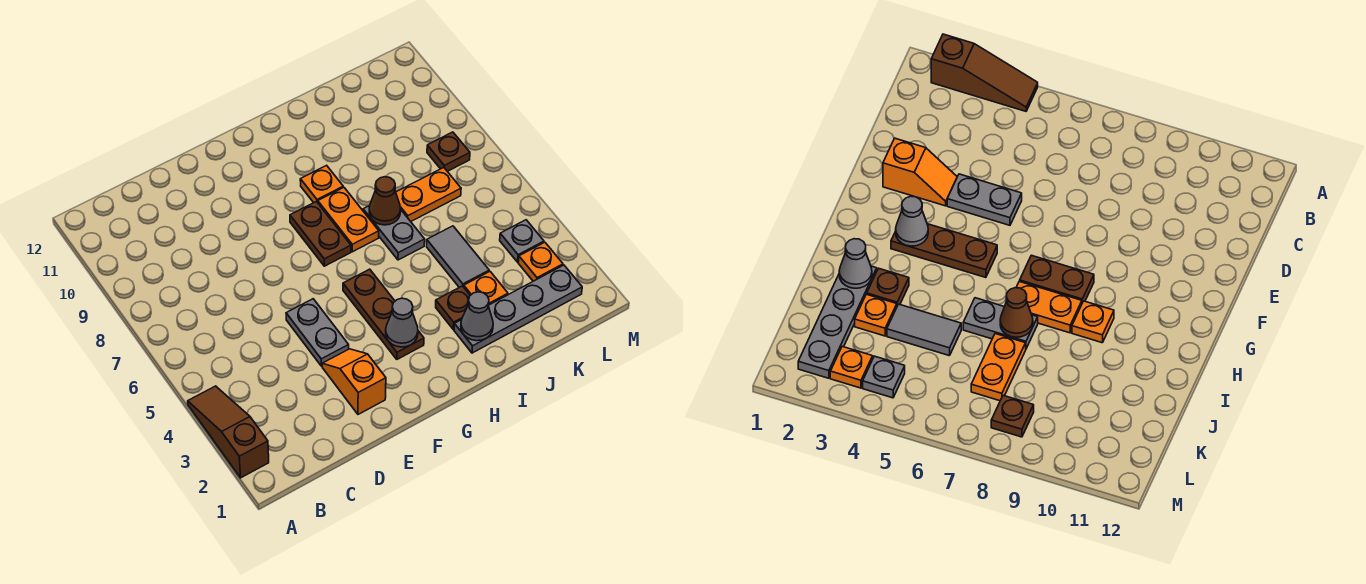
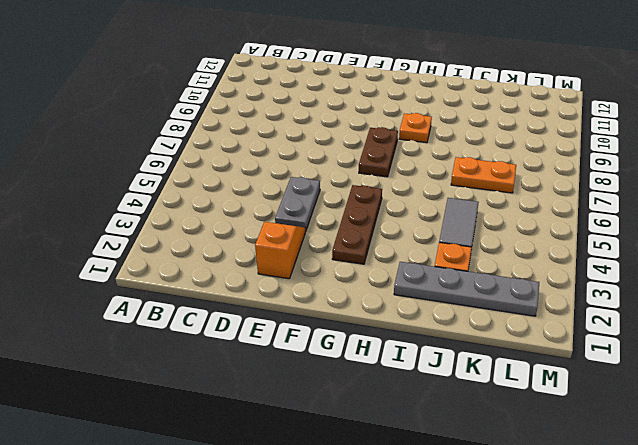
none -> brown slope A2:A4 level 1 top 2
none -> orange plate H7:H8 level 1
none -> brown plate I3 level 1

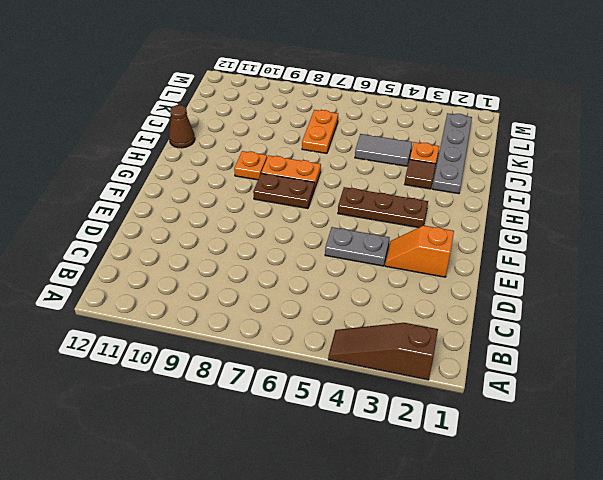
brown tile I3 level 1 -> brown plate I3 level 1
brown cone I12 level 1 -> brown cone I7 level 2
none -> grey plate I6:I7 level 1
none -> orange plate L3 level 1
none -> grey plate L4 level 1

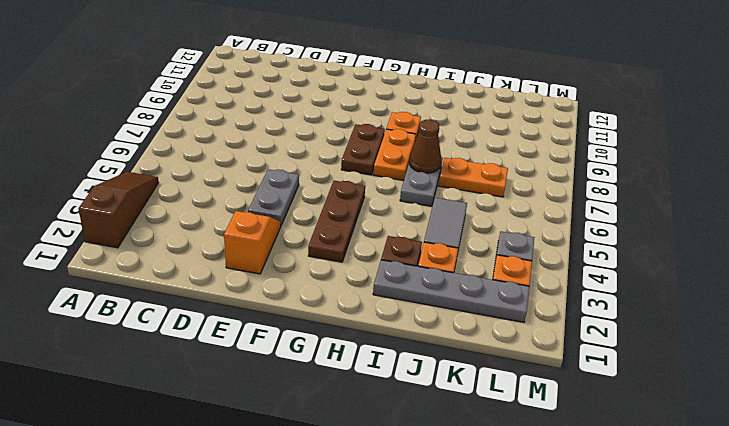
none -> brown plate L8 level 1
none -> grey cone G3 level 2
none -> grey cone I2 level 2

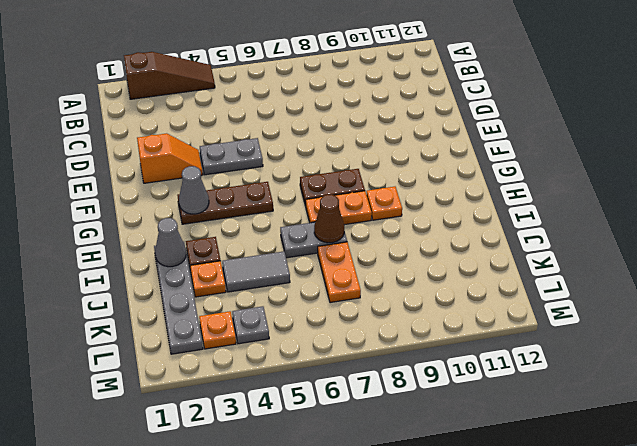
none -> brown plate L8 level 1

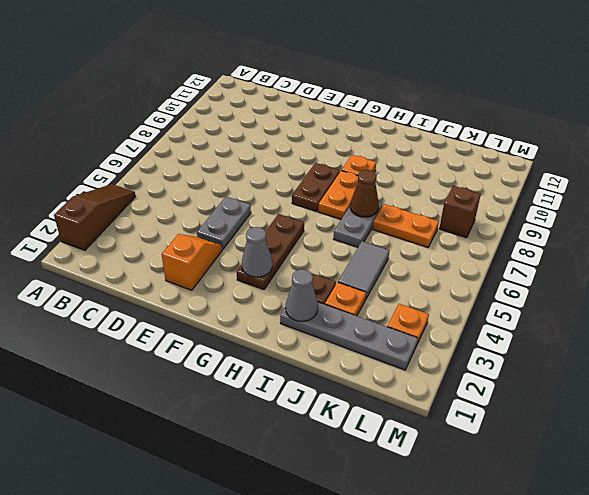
brown brick L8 level 1 -> brown plate L8 level 1
none -> grey plate L4 level 1

